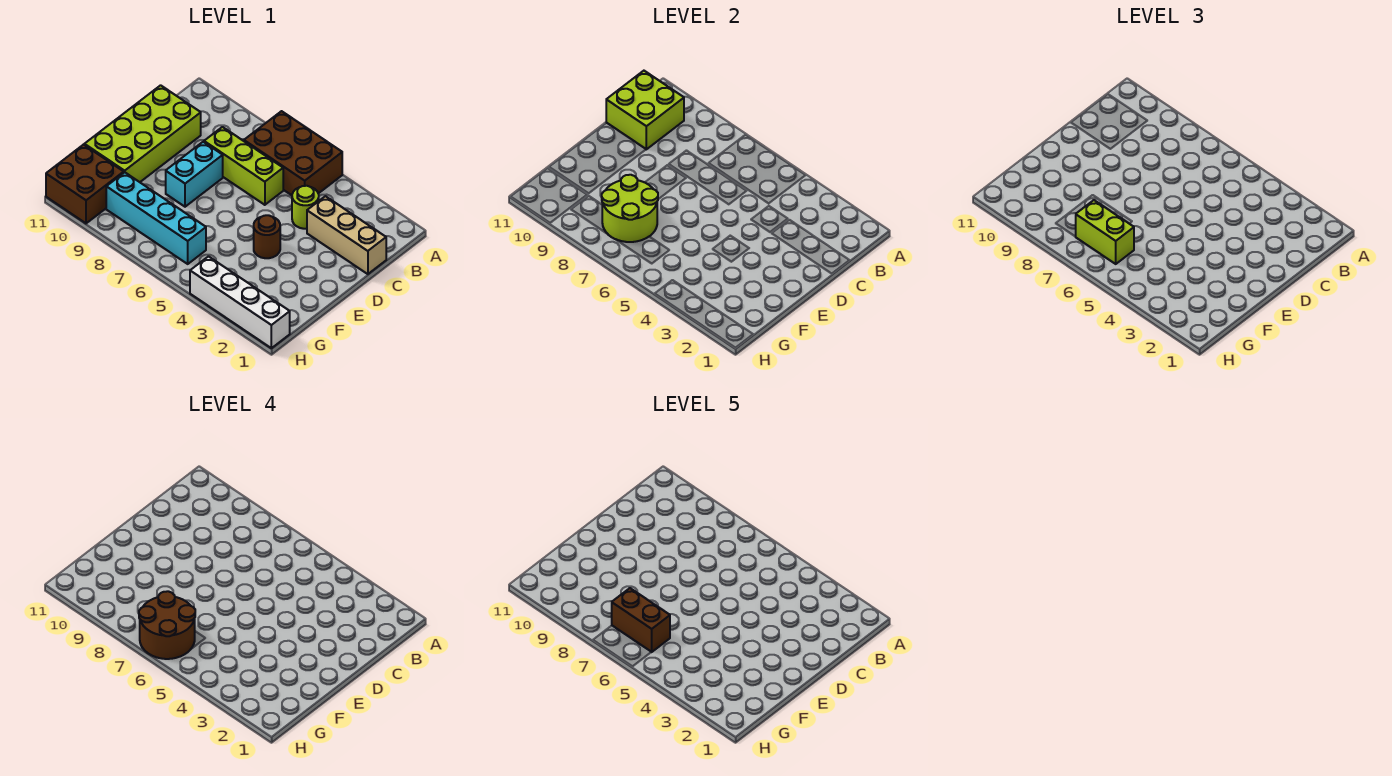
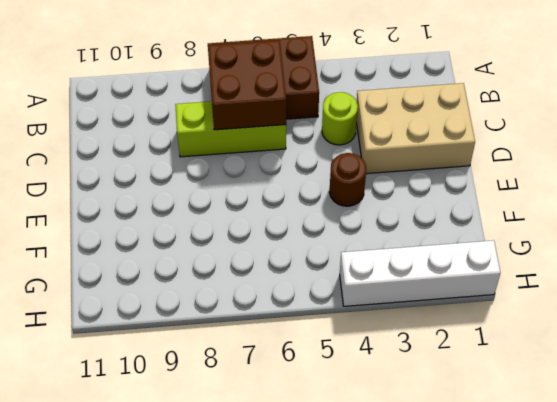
brown brick B6:C7 level 2 -> brown brick G10:H11 level 1
tan brick C1:D3 level 1 -> tan brick C1:C3 level 1
none -> lime brick C10:F11 level 1
none -> cyan brick D8:E8 level 1
none -> cyan brick G6:G9 level 1

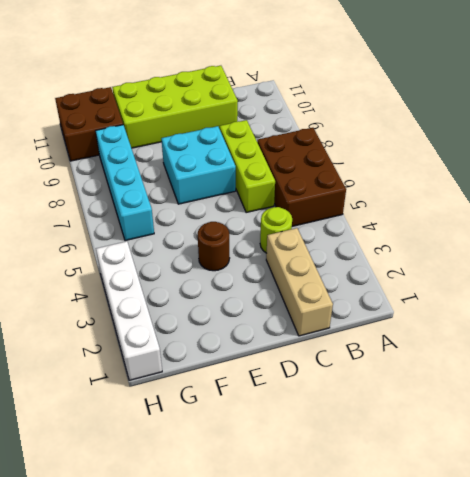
cyan brick D7:E8 level 1 -> cyan brick D8:E8 level 1
none -> lime brick B10:C11 level 2
none -> lime round brick F7:G8 level 2
none -> lime brick G6:G7 level 3

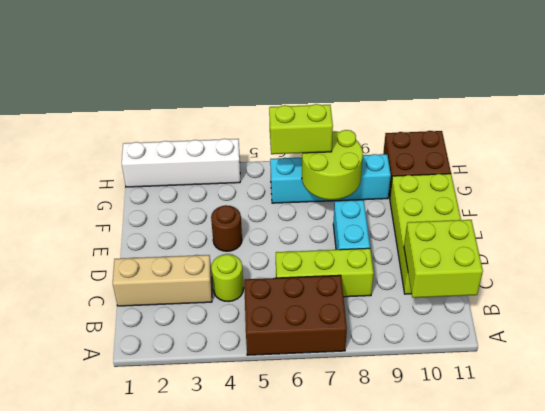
none -> brown round brick G6:H7 level 4
none -> brown brick G6:G7 level 5

